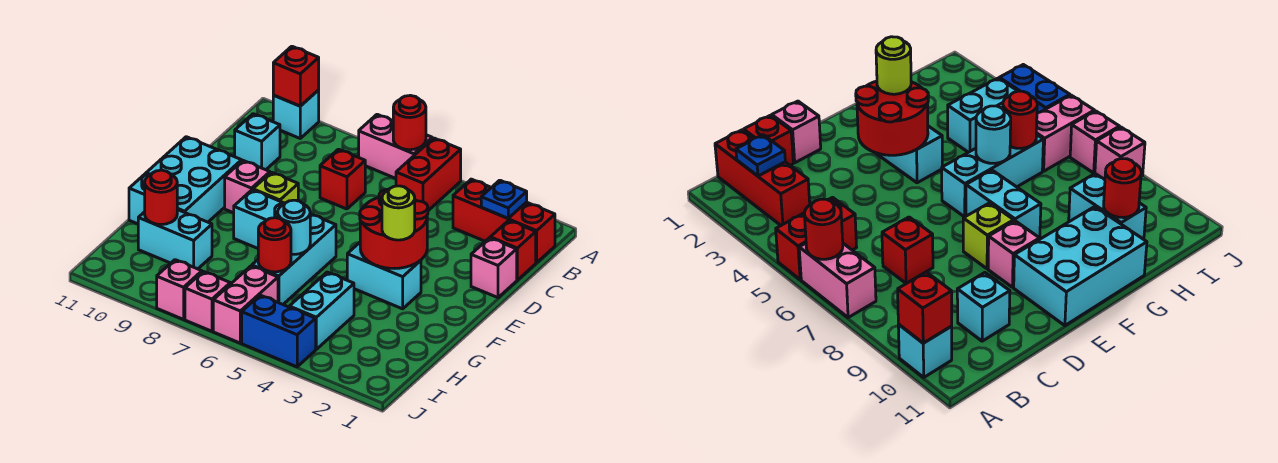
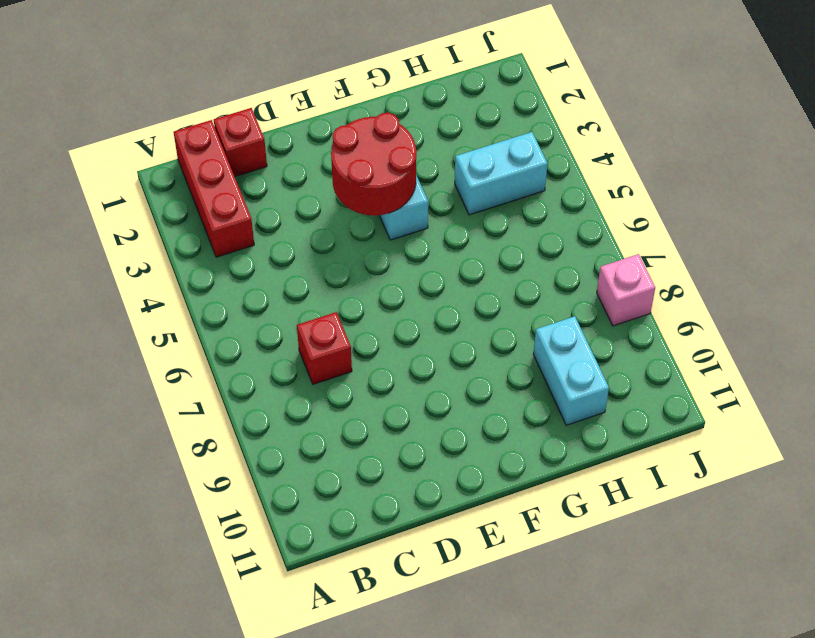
none -> red brick A5:B5 level 1
none -> pink brick A6:A7 level 1
none -> cyan brick A10 level 1

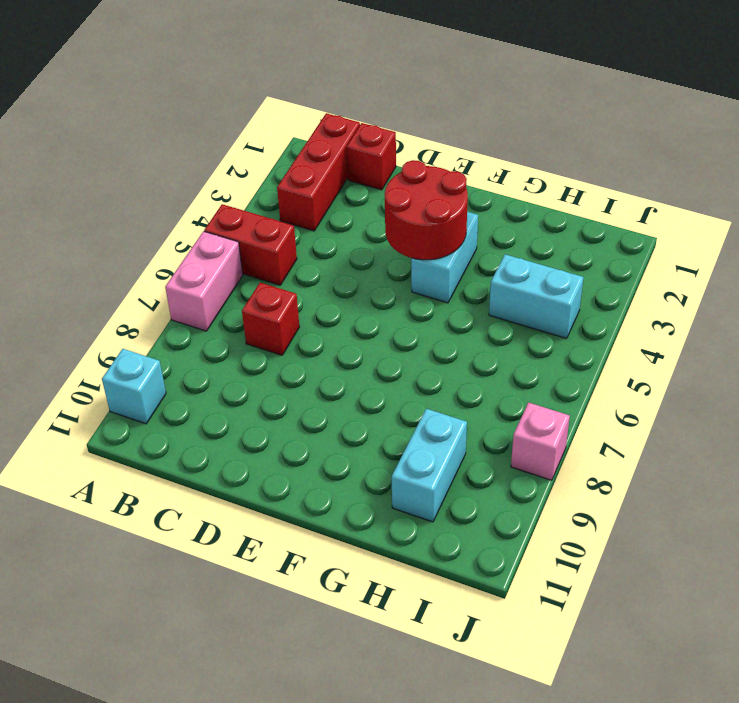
none -> cyan brick C10 level 1
none -> pink brick D1 level 1
none -> lime brick E8 level 1

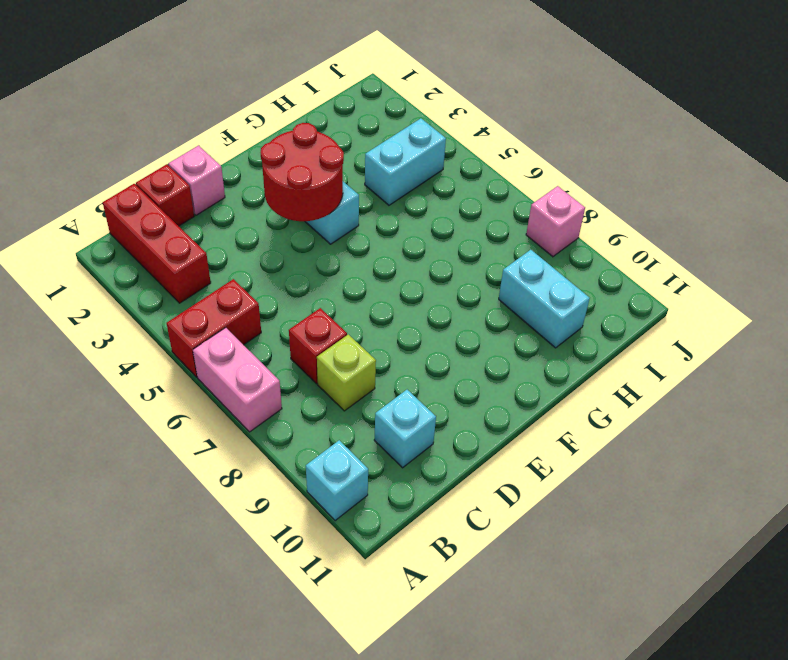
lime brick C8 level 1 -> lime brick E8 level 1
none -> pink brick E9 level 1
none -> cyan brick E10:G11 level 1
none -> cyan brick F6:H6 level 1

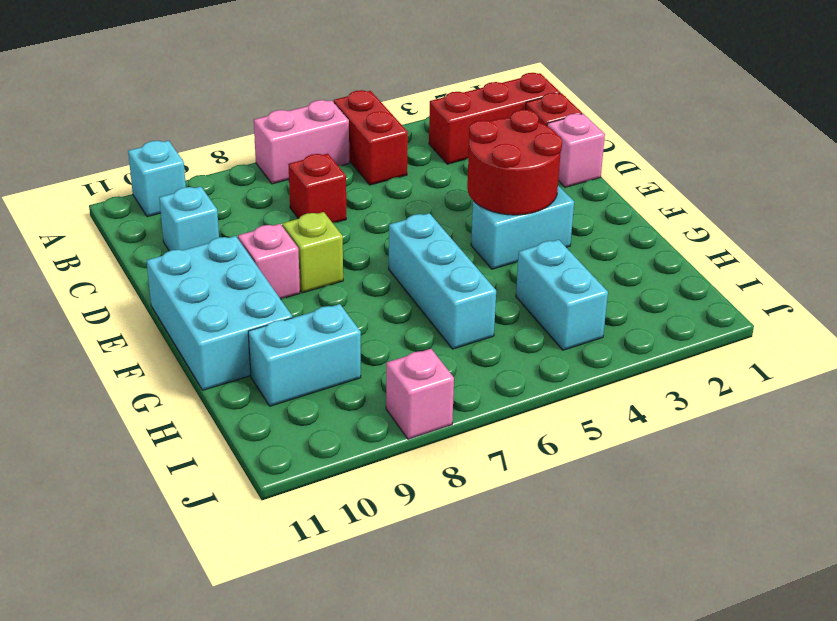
none -> cyan brick F7:F8 level 1
none -> pink brick I6:J6 level 1
none -> blue brick J4:J5 level 1

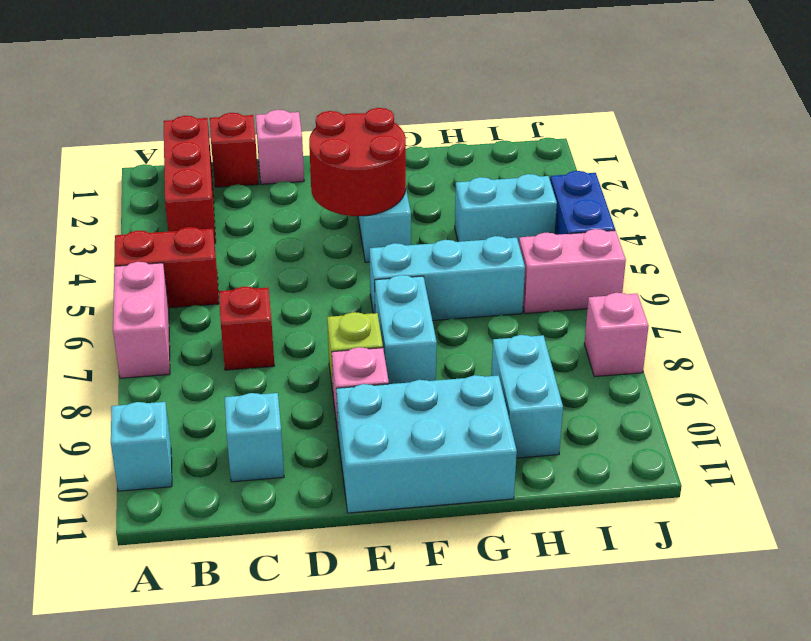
none -> pink brick J7 level 1
none -> red round brick A6 level 2
none -> red brick A10 level 2

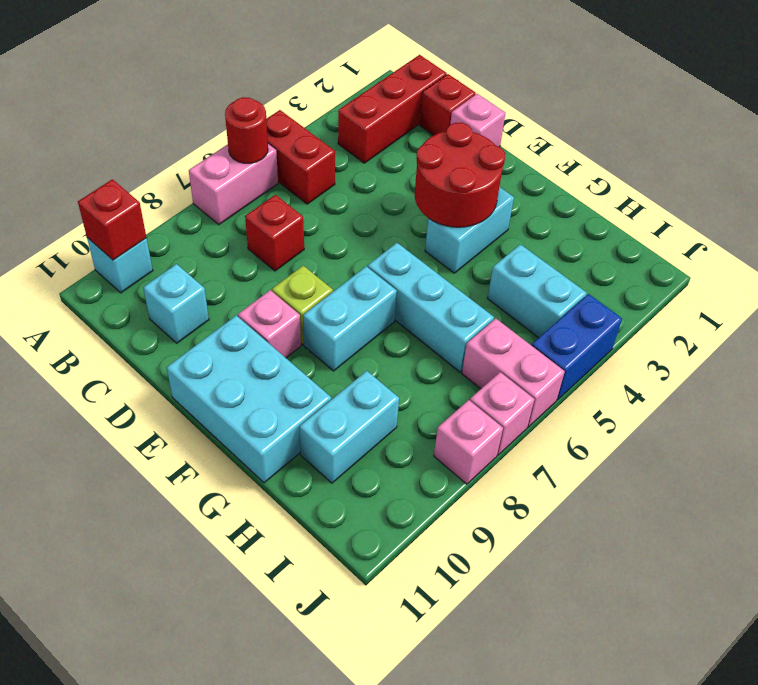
none -> blue plate B2 level 2
none -> cyan round brick G6 level 2
none -> red round brick H6 level 2

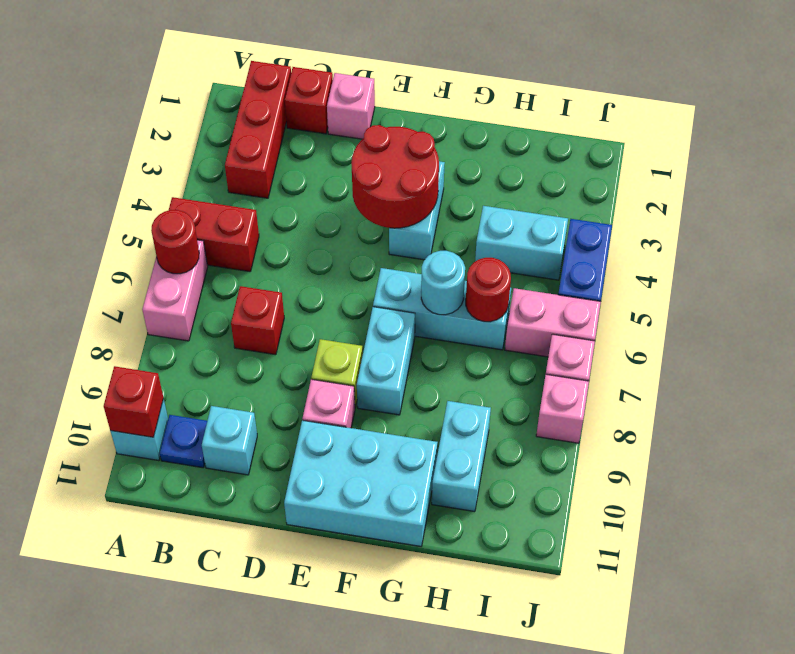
blue plate B10 level 1 -> blue plate B2 level 2
none -> red round brick H10 level 2
none -> lime round brick F3 level 3

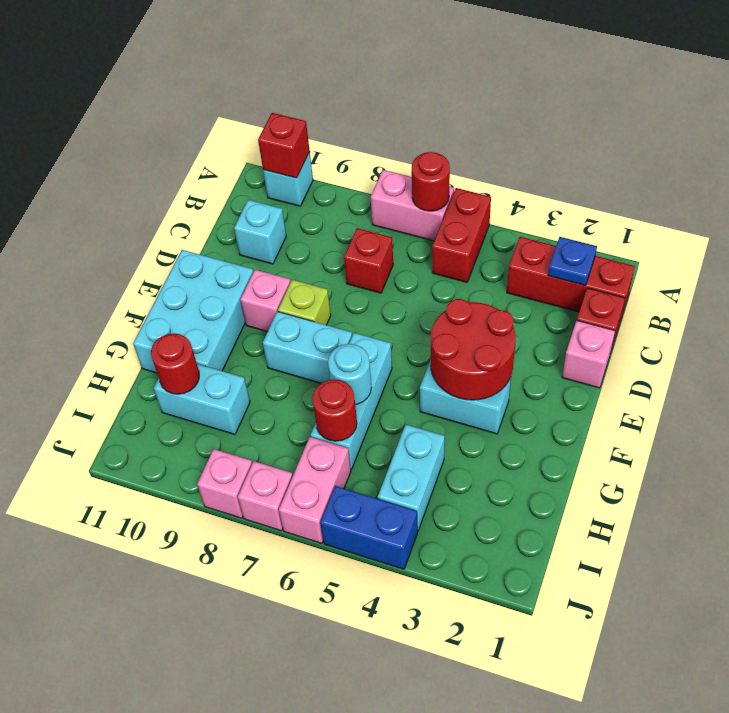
none -> lime round brick F3 level 3

